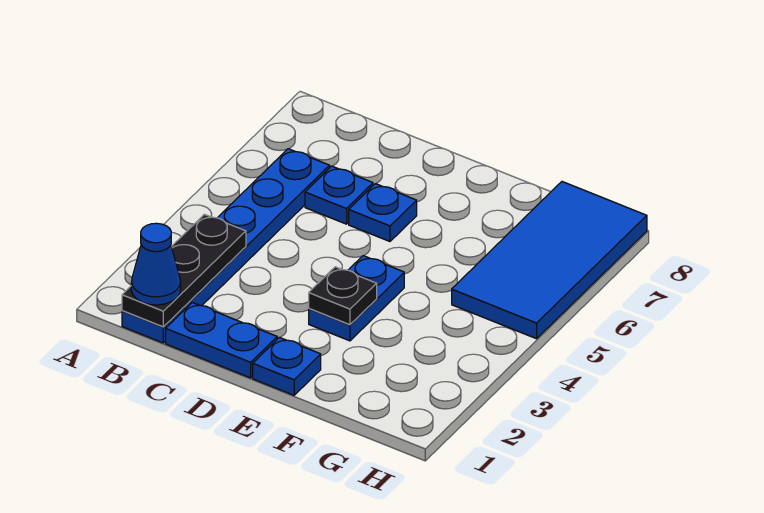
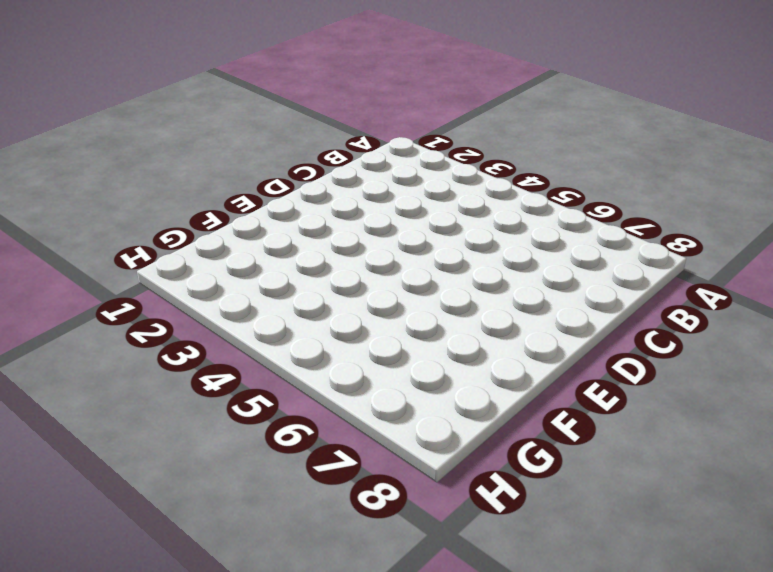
none -> blue plate B1:B6 level 1
none -> blue plate C1:D1 level 1

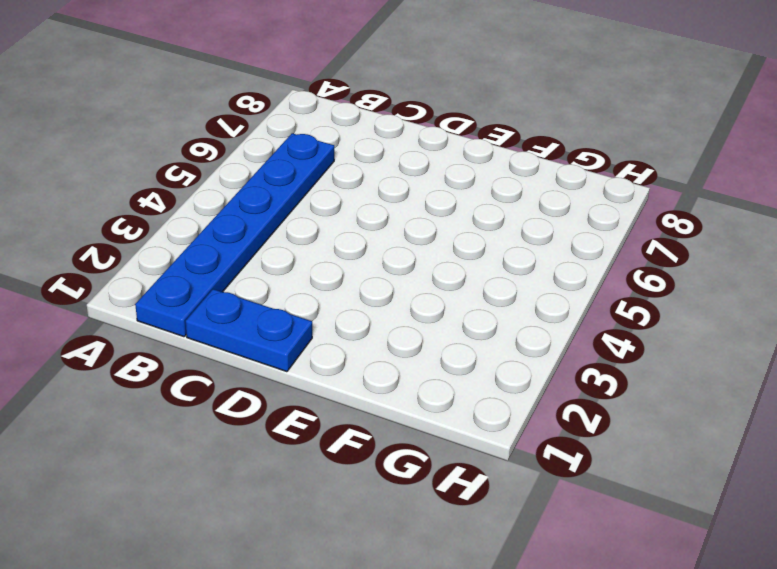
none -> blue plate C6 level 1
none -> blue plate D6 level 1

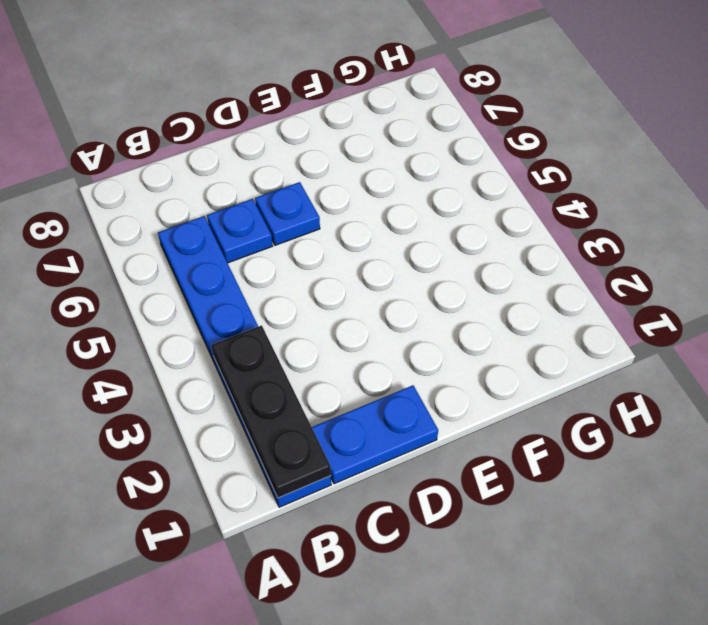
none -> blue plate E1 level 1
none -> blue plate E3:E4 level 1

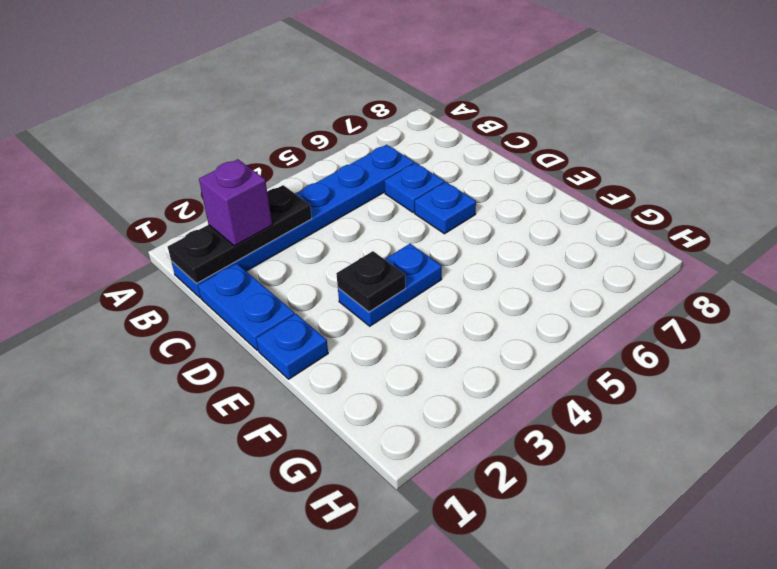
purple brick B2 level 3 -> none
none -> blue tile G5:H8 level 1
none -> blue cone B1 level 3

